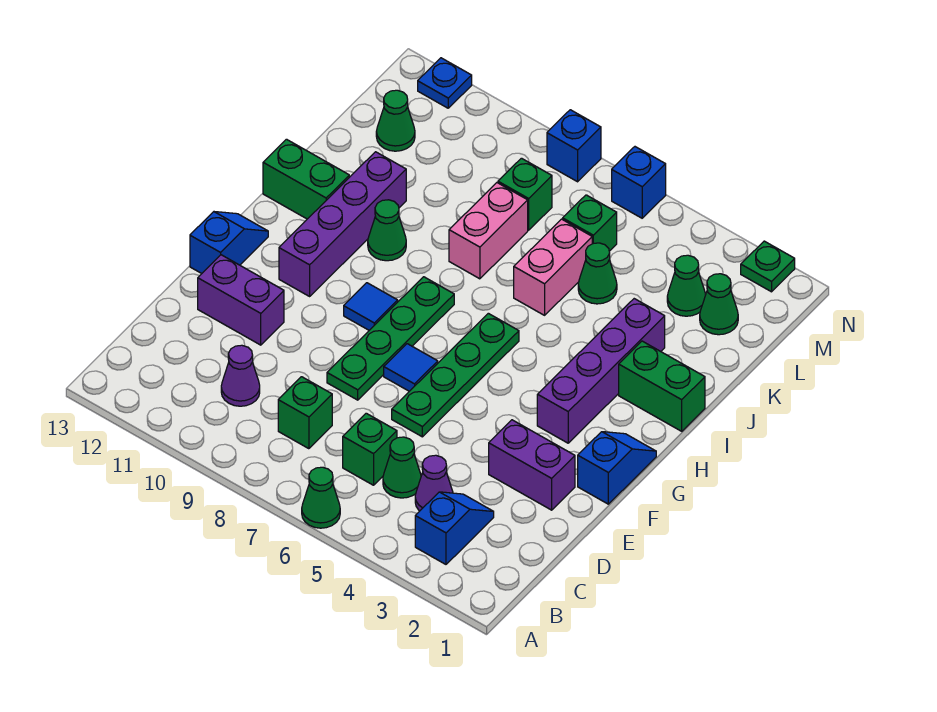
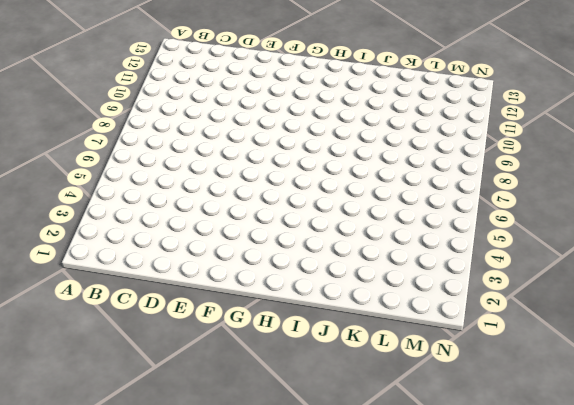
none -> green cone A6 level 1
none -> blue slope B3:C3 level 1 top B
none -> purple cone C4 level 1
none -> green cone C5 level 1

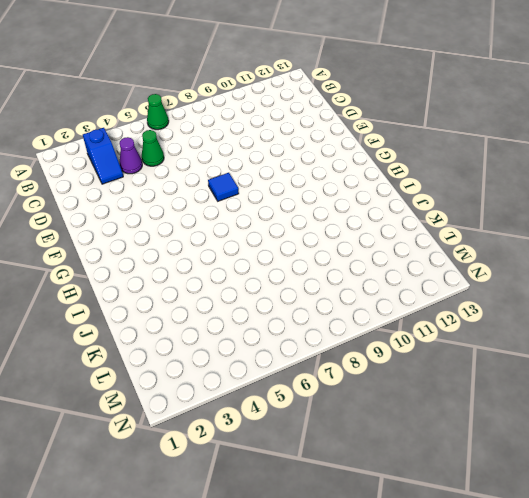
none -> green brick C6 level 1
none -> green brick C8 level 1
none -> purple cone C10 level 1
none -> purple brick E2:E3 level 1

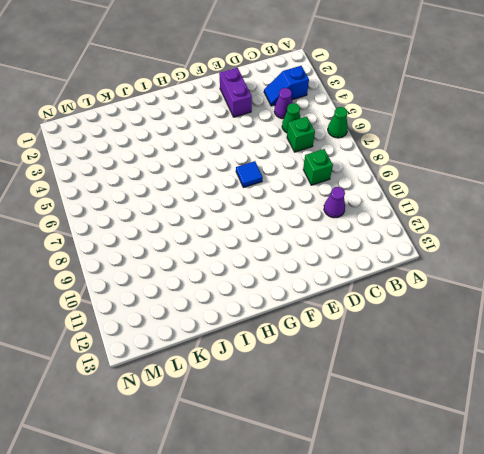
none -> green plate E6:H6 level 1
none -> green plate E8:H8 level 1
none -> purple brick E11:E12 level 1
none -> blue slope F1:G1 level 1 top F

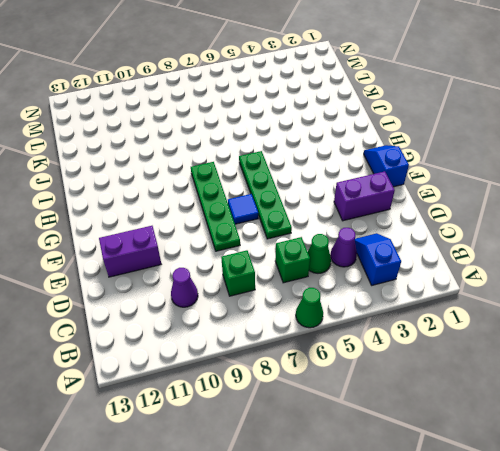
none -> blue slope F13:G13 level 1 top F
none -> purple brick G3:J3 level 1
none -> blue tile G9 level 1
none -> purple brick G11:J11 level 1

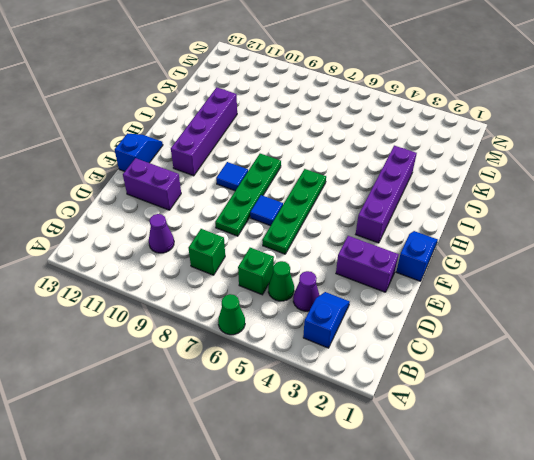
none -> green brick I1:I2 level 1
none -> green cone I10 level 1
none -> green brick I12:I13 level 1
none -> pink brick J6:K6 level 1

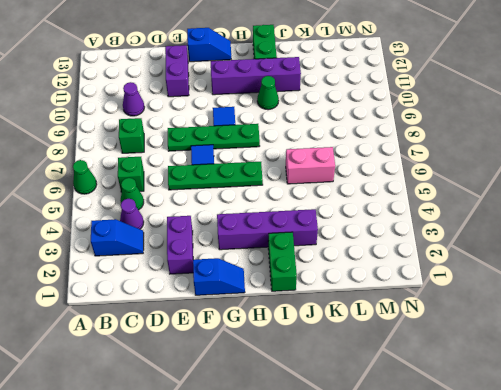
none -> pink brick J8:K8 level 1
none -> green cone K5 level 1
none -> green cone L2 level 1
none -> green cone L3 level 1

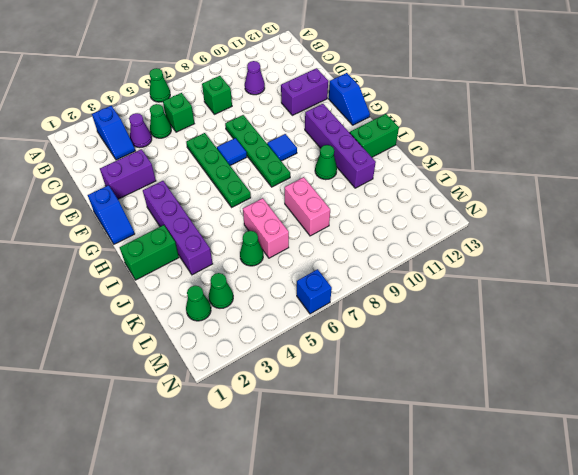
none -> green brick L6 level 1
none -> green brick L8 level 1
none -> green cone L12 level 1
none -> green plate N2 level 1

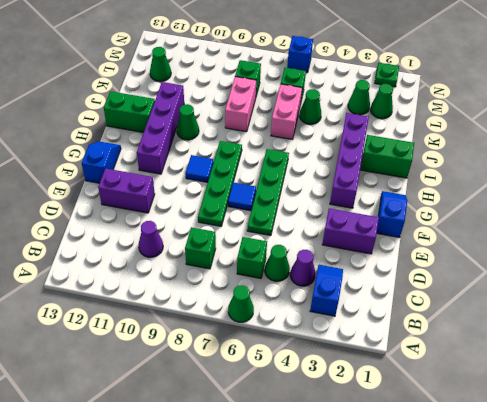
none -> blue brick N8 level 1
none -> blue plate N12 level 1

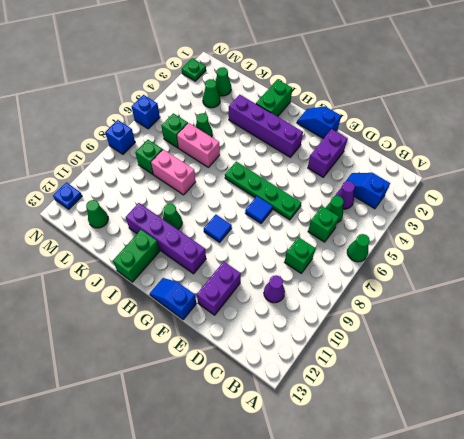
none -> green plate E8:H8 level 1

